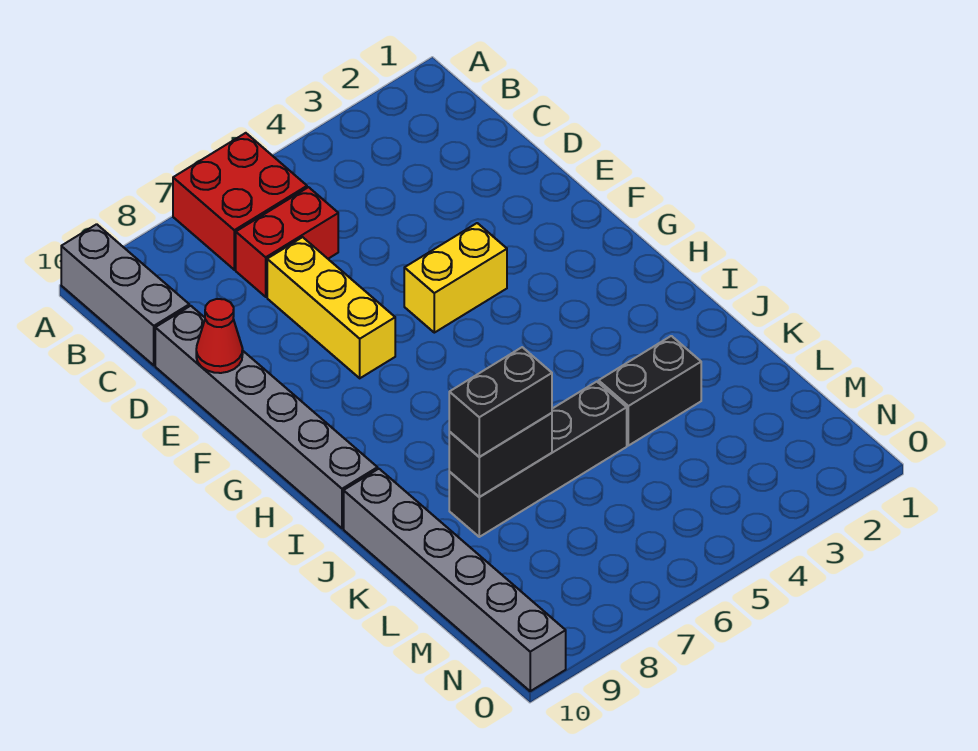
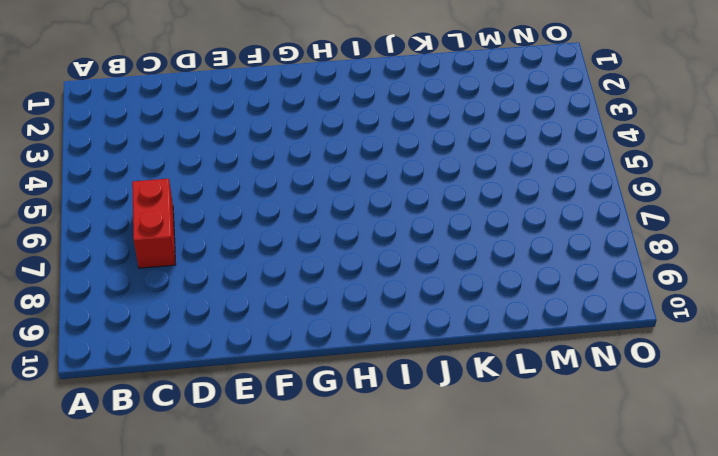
none -> red brick A6:B7 level 1
none -> grey brick A10:C10 level 1
none -> yellow brick D7:F7 level 1

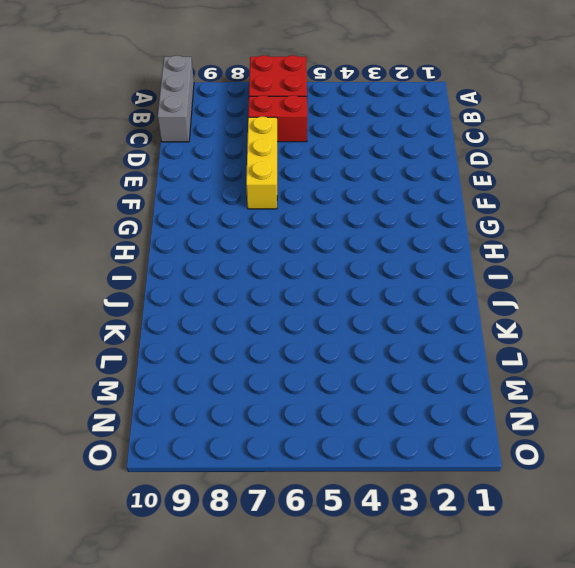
none -> grey brick D10:I10 level 1
none -> yellow brick F4:F5 level 1
none -> grey brick J10:O10 level 1

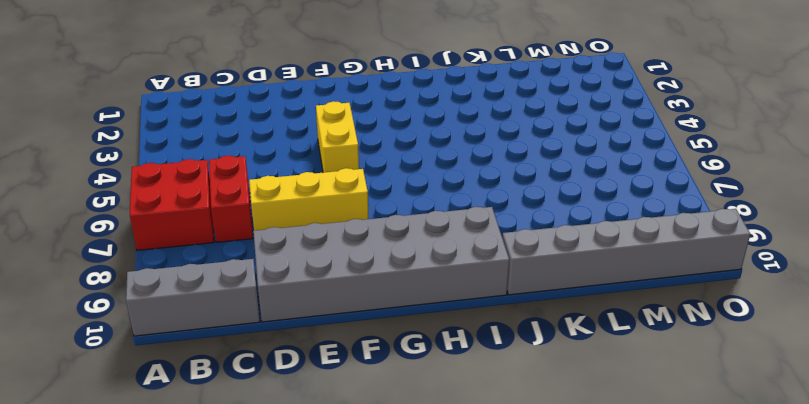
grey brick D9:I10 level 1 -> grey brick D10:I10 level 1
none -> black brick K3:K4 level 1
none -> black brick K5:K8 level 1
none -> red cone E10 level 2

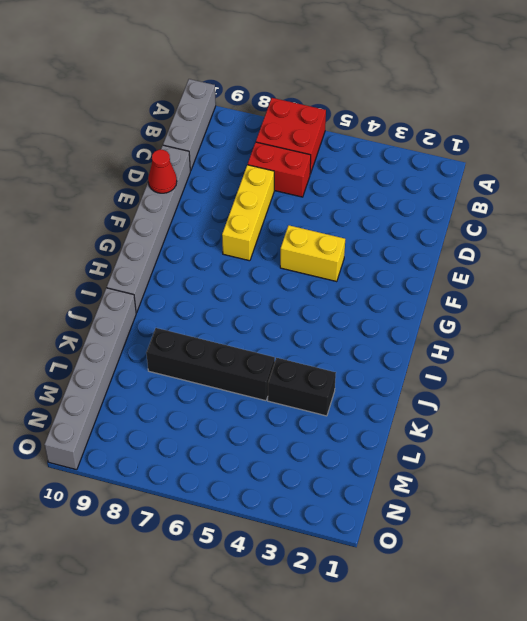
none -> black brick K7:K8 level 2
none -> black brick K7:K8 level 3

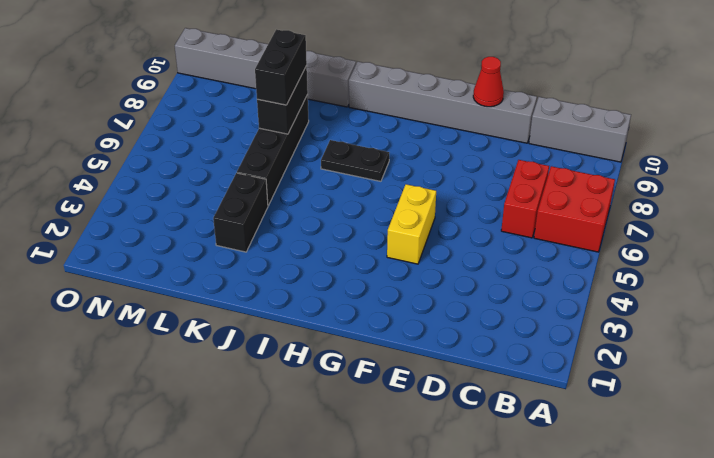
black plate H7:I7 level 1 -> none
none -> yellow brick D7:F7 level 1

